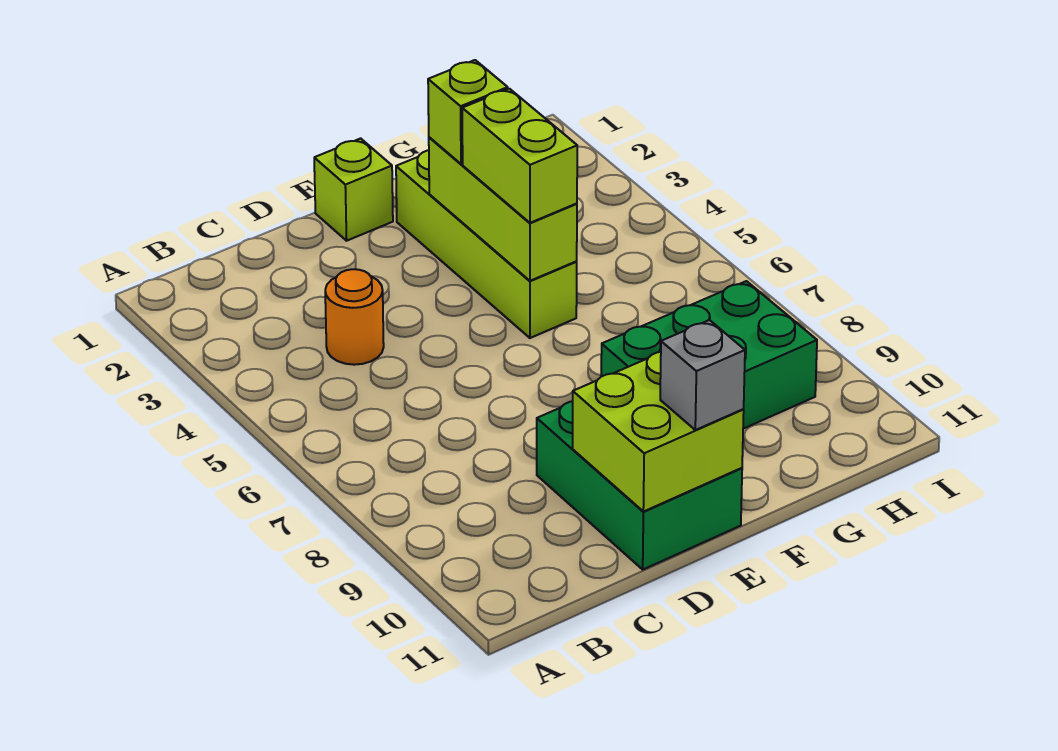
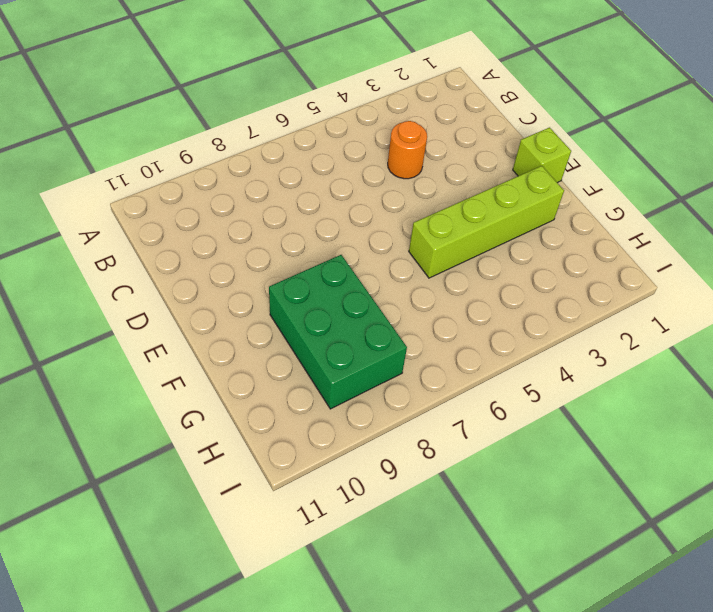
none -> green brick D9:E11 level 1
none -> lime brick D10:E11 level 2

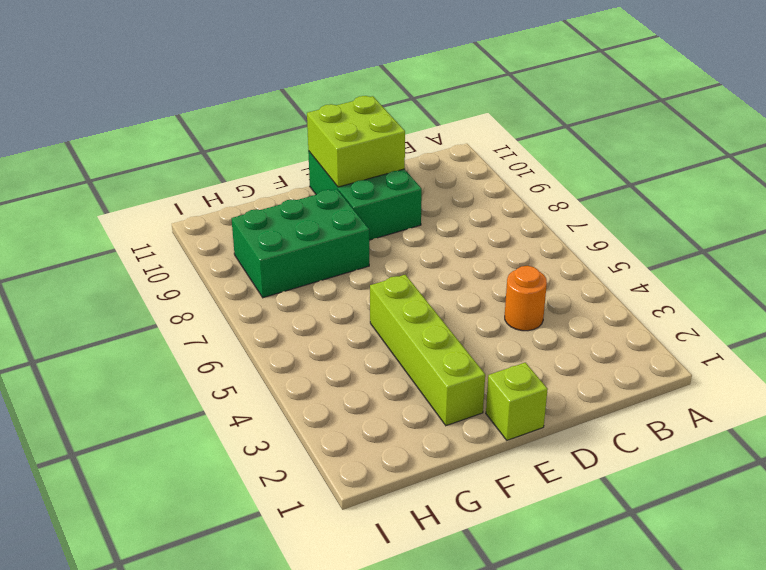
none -> lime brick F3:F5 level 2
none -> grey brick E11 level 3

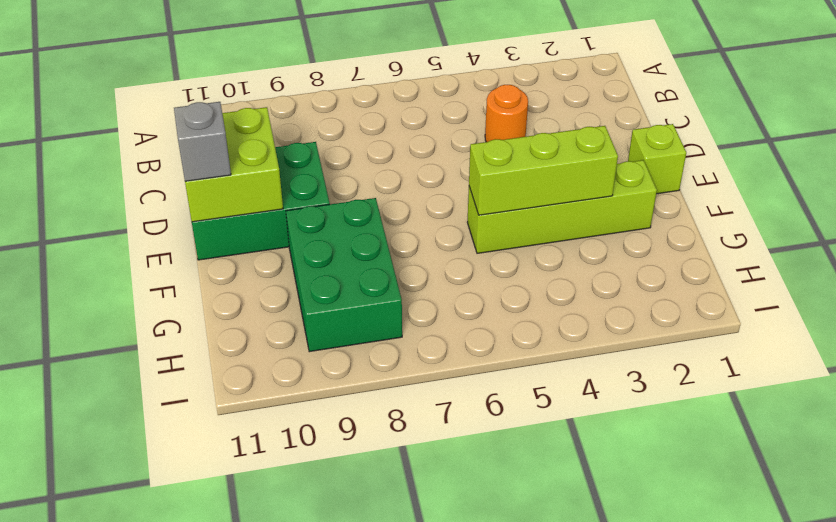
none -> lime brick F3 level 3
none -> lime brick F4:F5 level 3

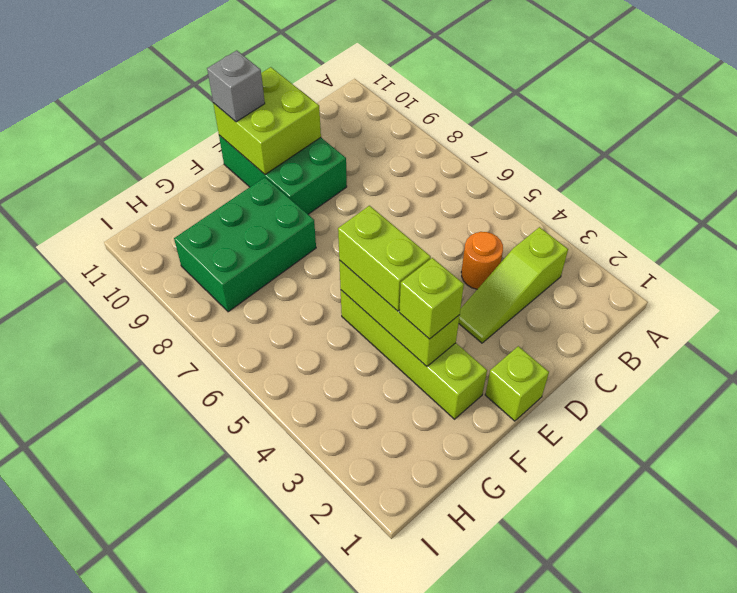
lime slope B3:D3 level 1 top B -> none

